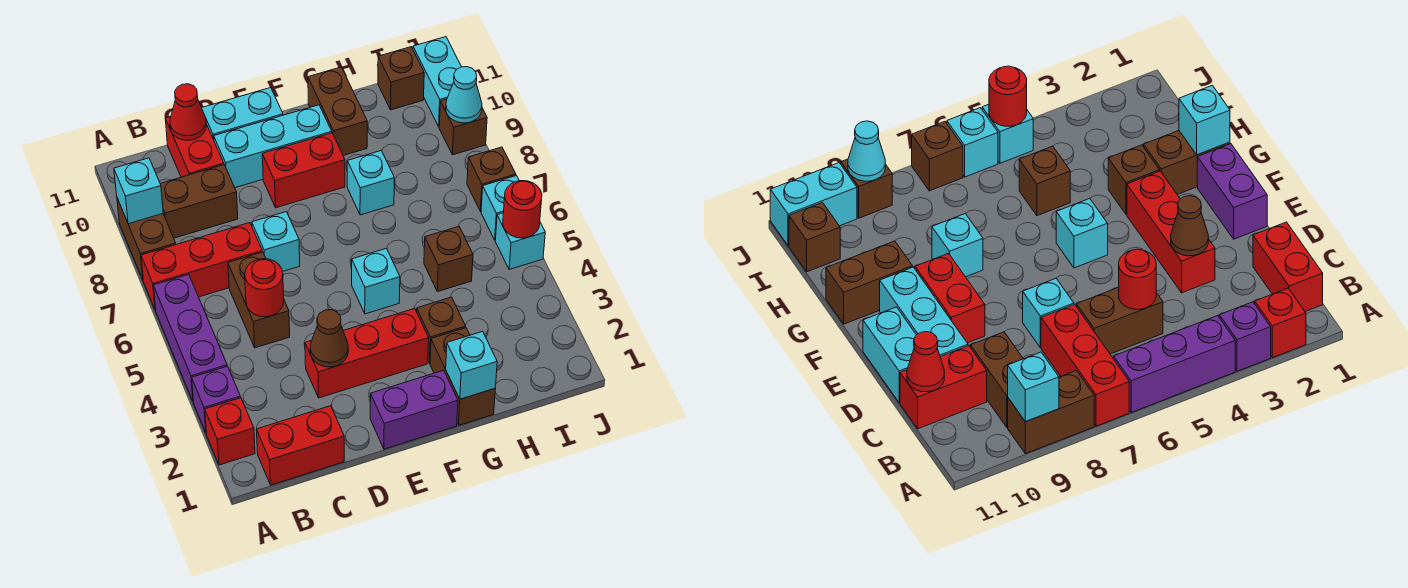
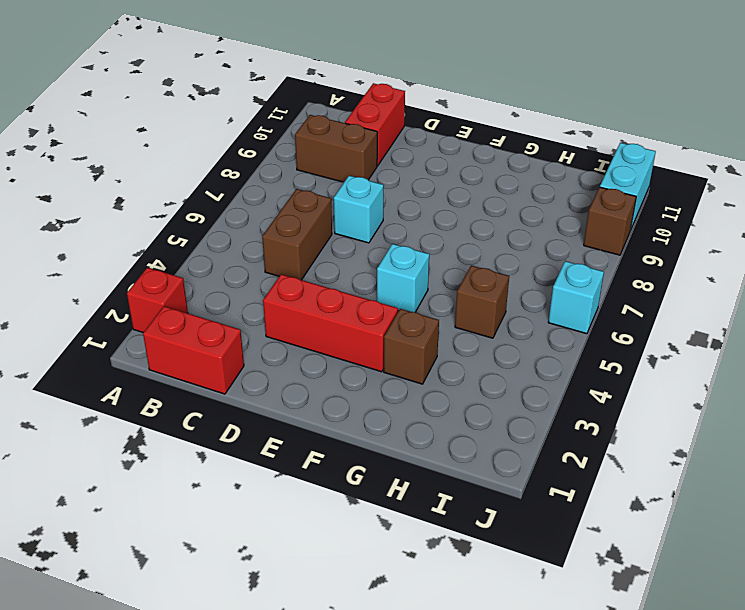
none -> purple brick A3 level 1
none -> purple brick A4:A6 level 1
none -> red brick A7:C7 level 1
none -> brown brick A8:A9 level 1

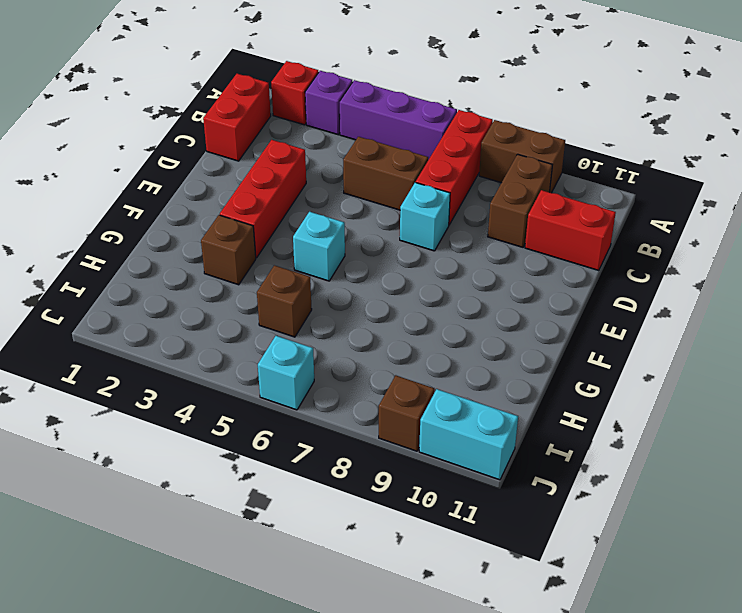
none -> cyan brick D10:F10 level 1
none -> cyan brick D11:E11 level 1
none -> purple brick E1:F1 level 1
none -> red brick E9:F9 level 1

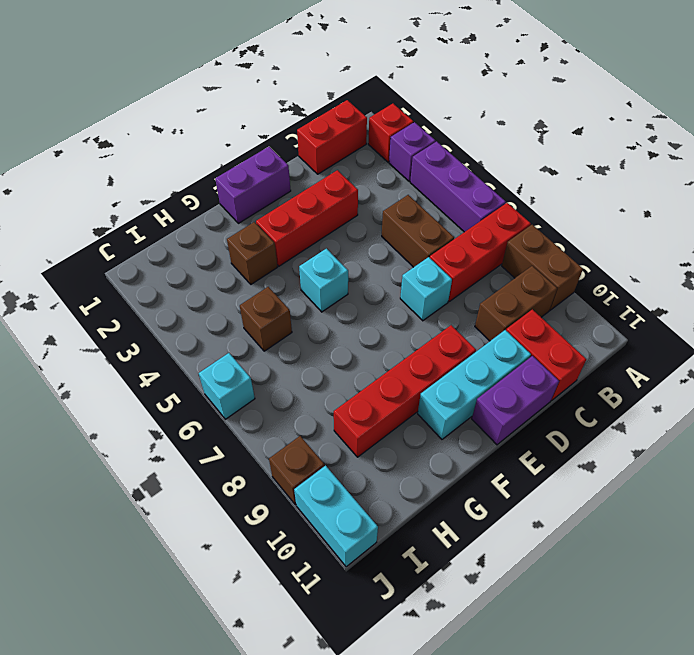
purple brick D11:E11 level 1 -> cyan brick D11:E11 level 1
red brick E9:H9 level 1 -> red brick E9:F9 level 1
none -> brown brick G1:G2 level 1
none -> cyan brick G8 level 1
none -> brown brick G10:G11 level 1
none -> brown brick I11 level 1

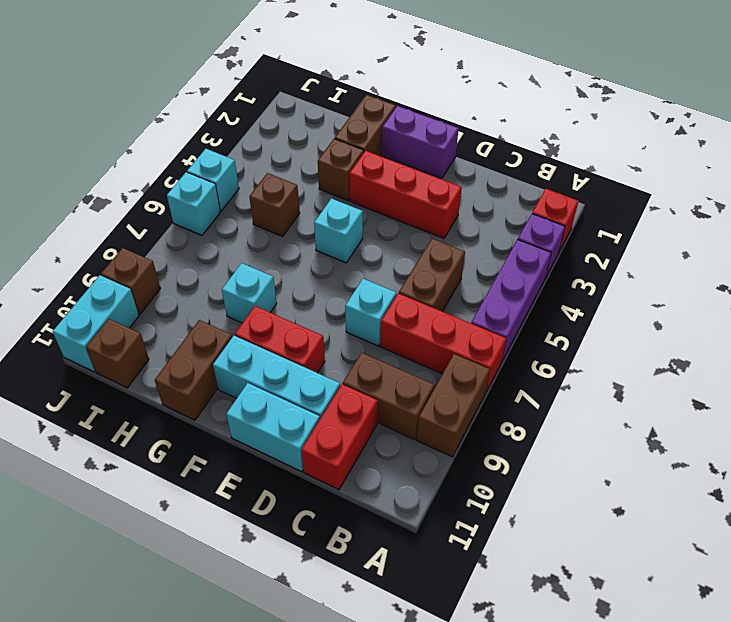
none -> red brick B1:C1 level 1
none -> brown brick J7 level 1
none -> cyan brick A9 level 2
none -> red round brick C5 level 2

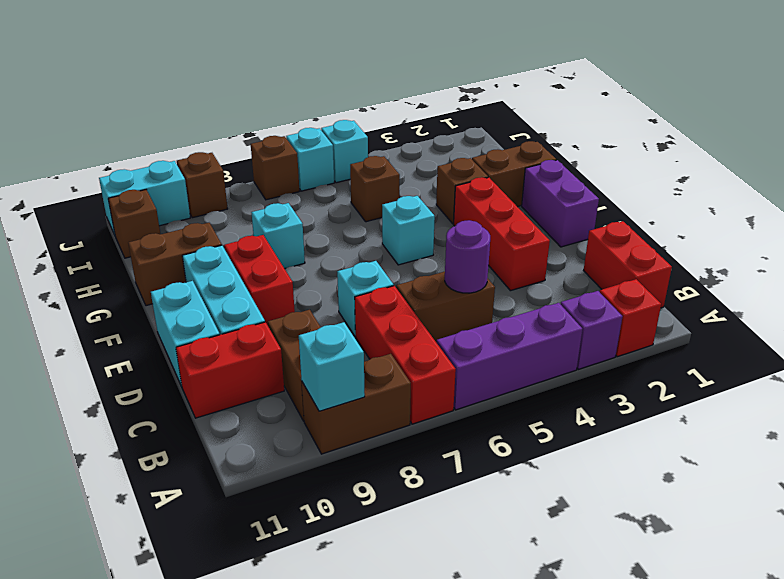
purple round brick C5 level 2 -> red round brick C5 level 2
none -> red cone C11 level 2
none -> brown cone D3 level 2
none -> cyan brick G1 level 2
none -> red round brick J5 level 2

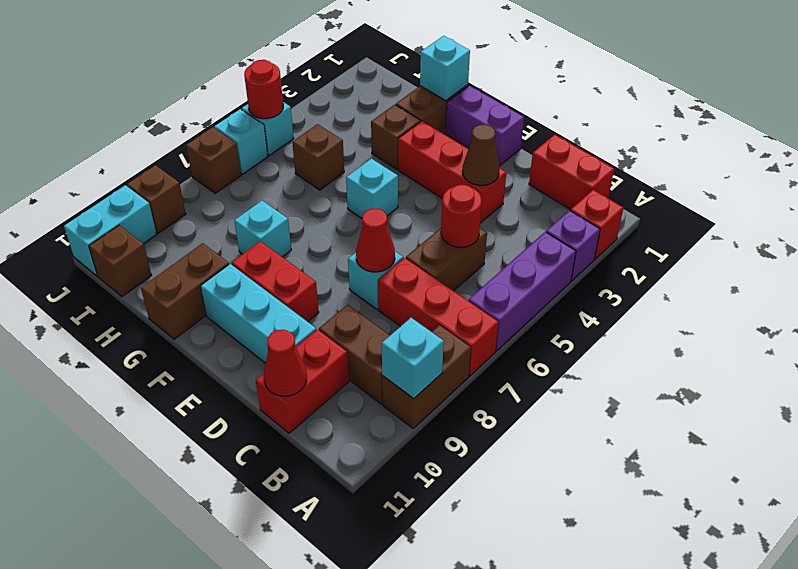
red cone D7 level 2 -> none
none -> cyan brick D11:E11 level 1
none -> cyan cone J9 level 2

